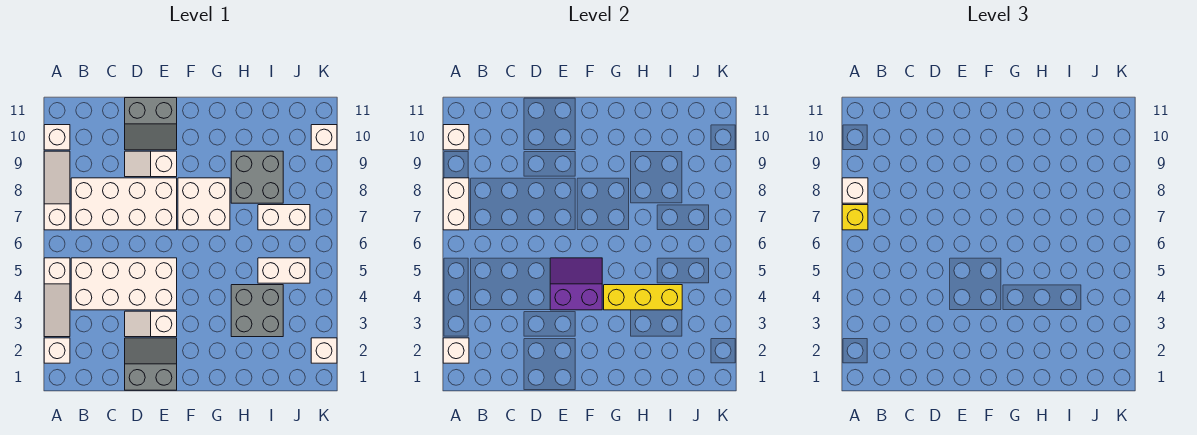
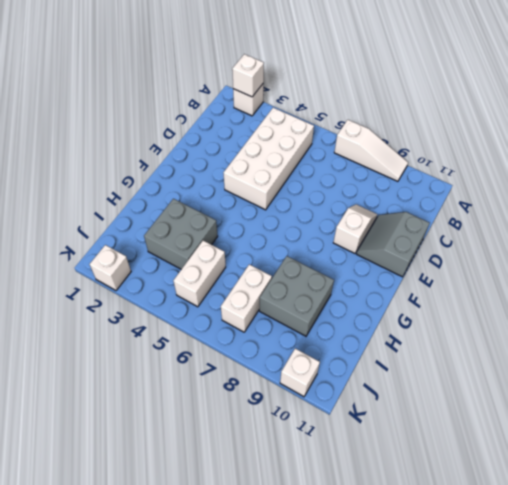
none -> white slope A3:A5 level 1 top 5
none -> white brick A10 level 1
none -> white brick B7:E8 level 1

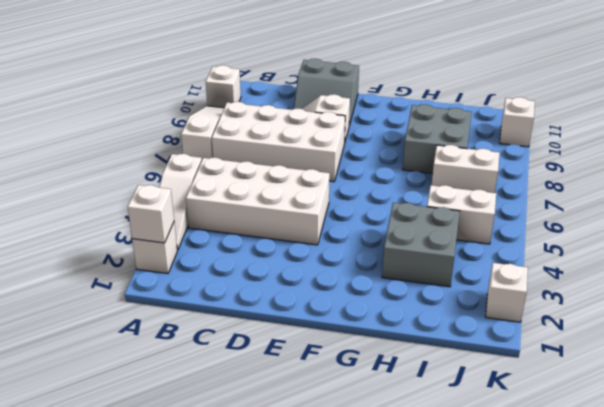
none -> grey slope D1:E2 level 1 top 1
none -> white slope D3:E3 level 1 top E
none -> white brick F7:G8 level 1

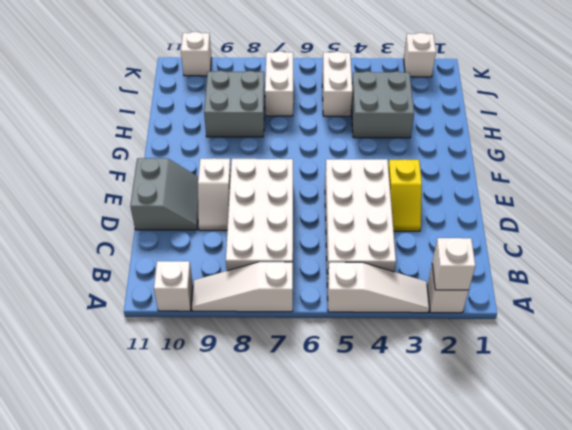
yellow slope D3:E3 level 1 top E -> white slope D3:E3 level 1 top E
none -> grey slope D1:E2 level 1 top 1
none -> white brick F7:G8 level 1
none -> white brick A7:A8 level 2

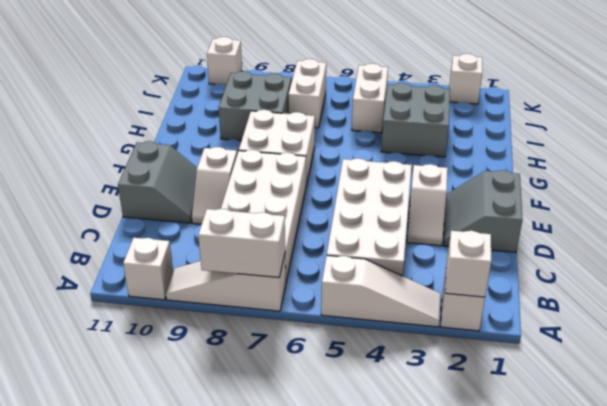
none -> white brick A10 level 2
none -> purple slope E4:F5 level 2 top 4
none -> yellow brick G4:I4 level 2

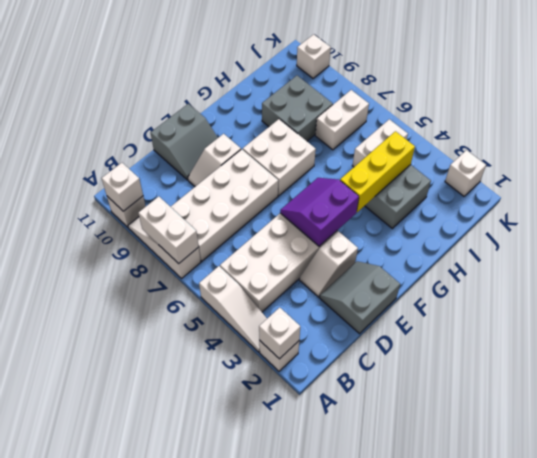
none -> yellow brick A7 level 3
none -> white brick A8 level 3

